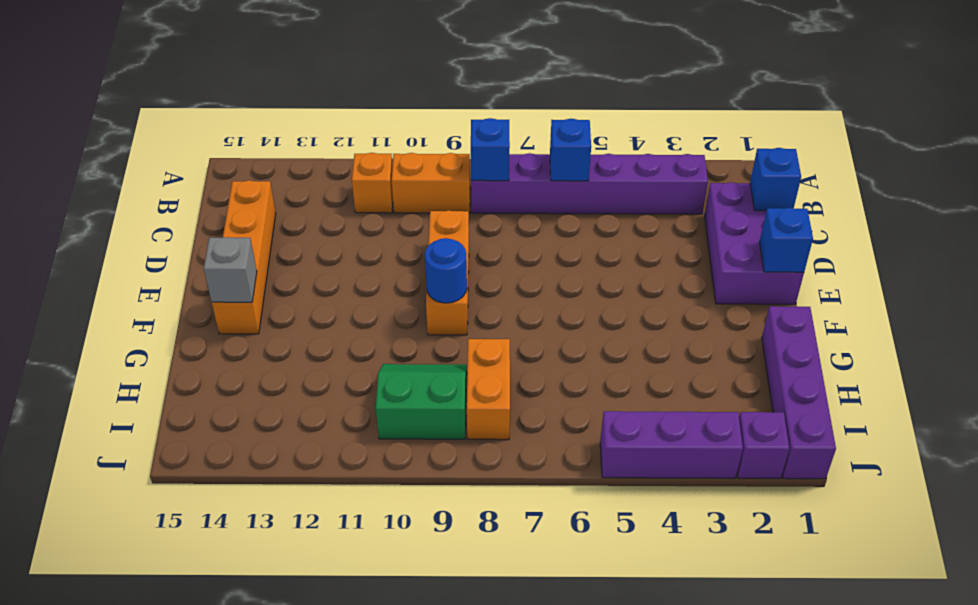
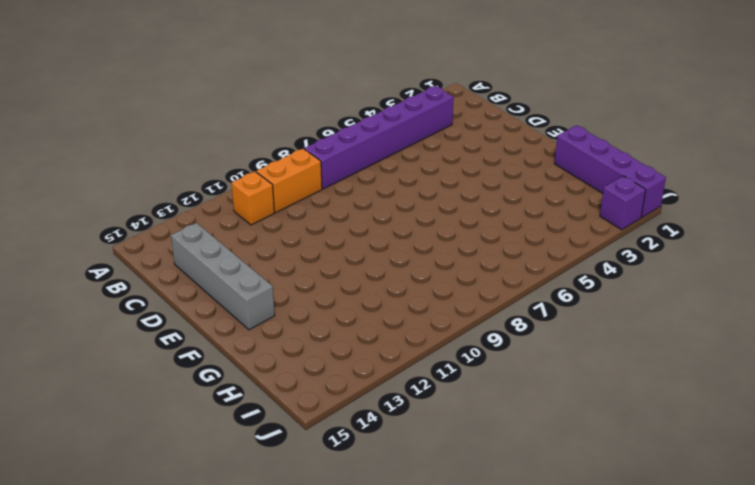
grey brick C14:F14 level 1 -> orange brick C14:F14 level 1
none -> purple brick C1:E2 level 1
none -> orange brick D9:F9 level 1
none -> orange brick H8:I8 level 1

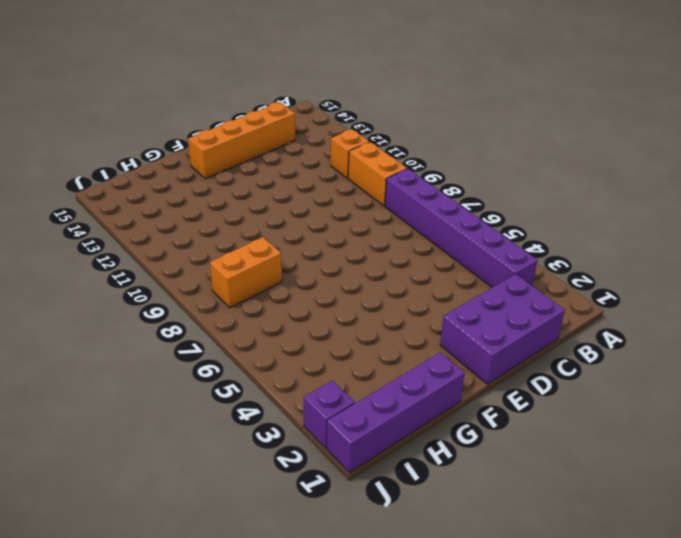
none -> orange brick D9:F9 level 1
none -> green slope H9:I10 level 1 top I
none -> purple brick J3:J5 level 1

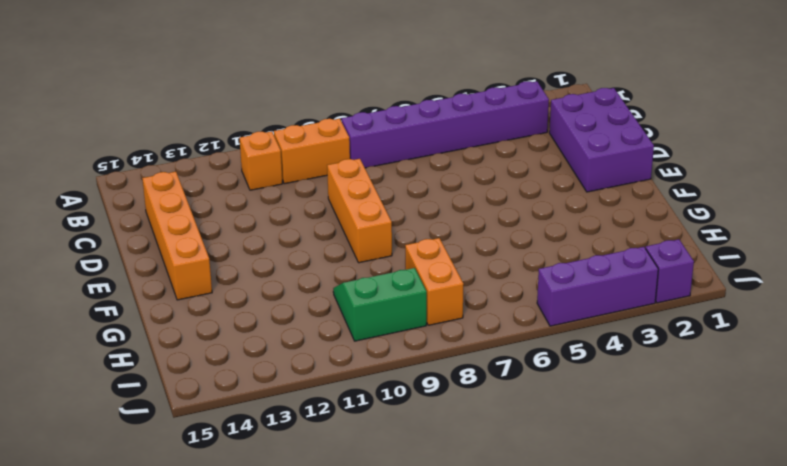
none -> purple brick G1:J1 level 1
none -> blue brick B6 level 2
none -> blue brick B8 level 2

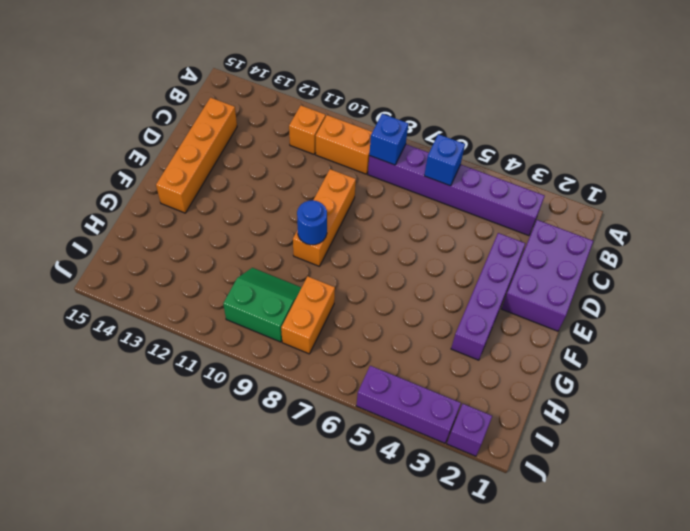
purple brick D3:G3 level 1 -> purple brick G1:J1 level 1
none -> blue brick C1 level 2
none -> blue brick E1 level 2
none -> grey brick F14 level 2

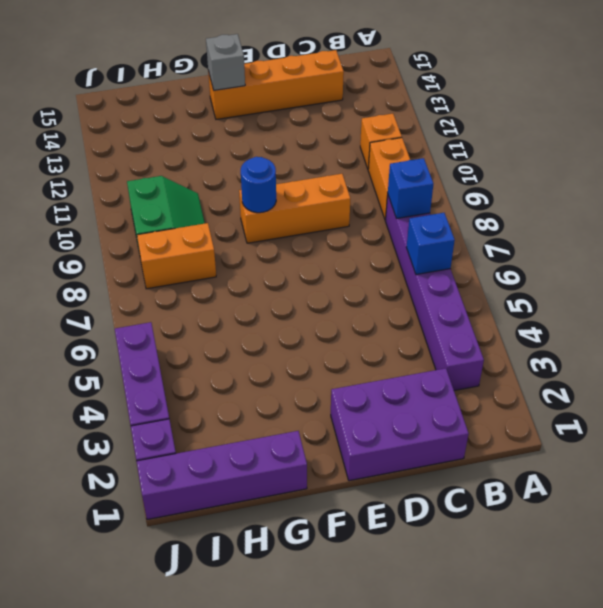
none -> blue brick C1 level 2
none -> blue brick E1 level 2

